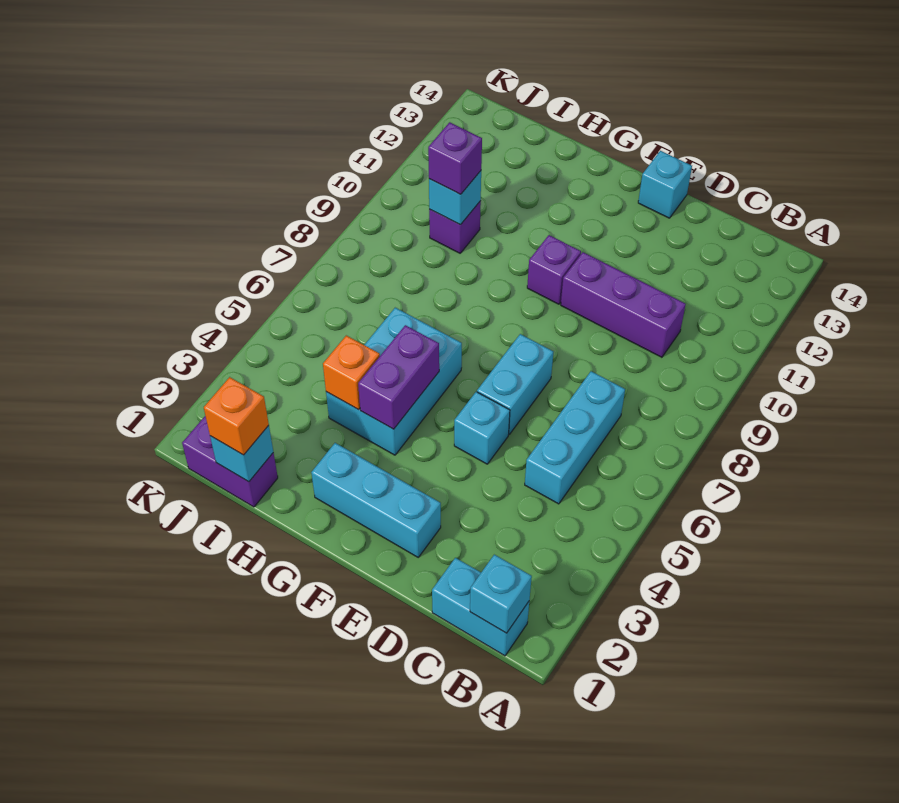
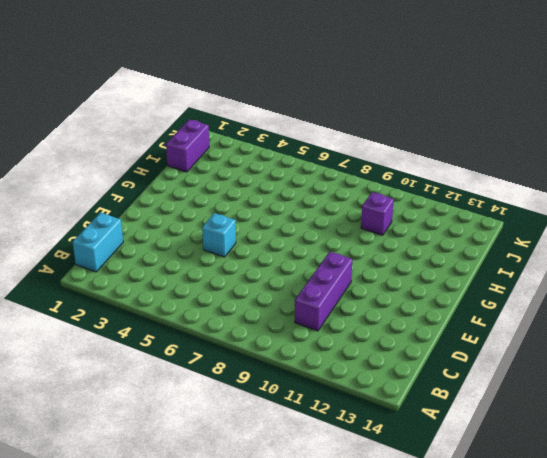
none -> cyan brick C5:C7 level 1
none -> cyan brick E2:G2 level 1
none -> cyan brick E6:E7 level 1

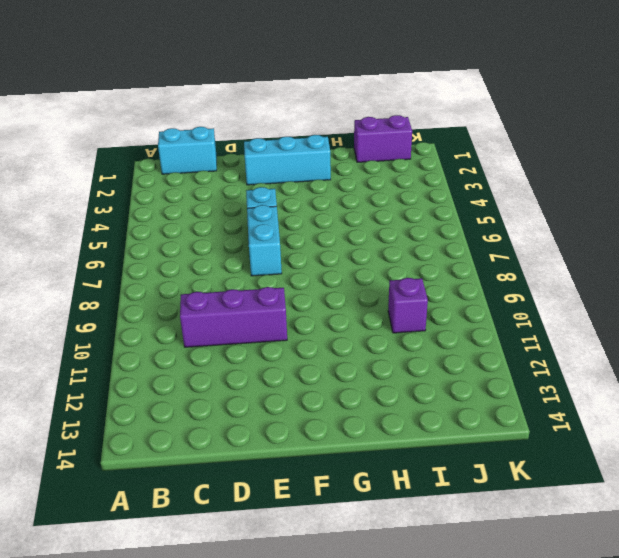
none -> cyan brick C5:C7 level 1
none -> cyan brick E14 level 1
none -> purple brick F10 level 1

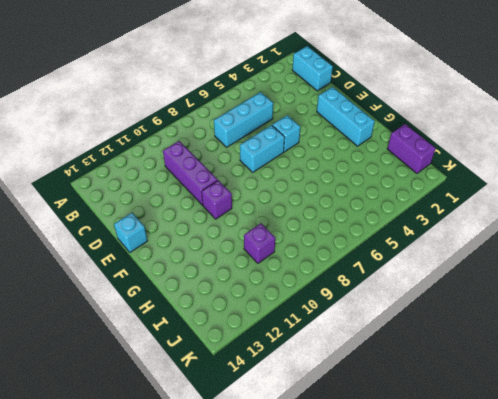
none -> cyan brick G4:H6 level 1
none -> cyan brick B1 level 2
none -> purple brick G4:G5 level 2

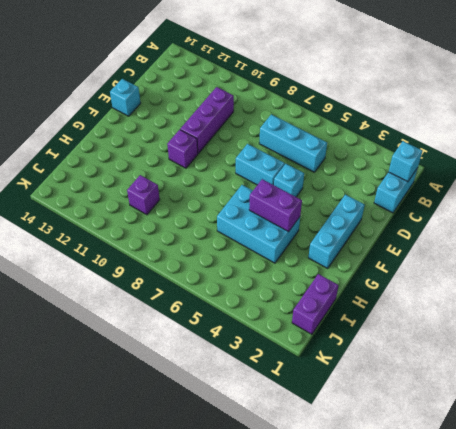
none -> orange brick H4 level 2
none -> cyan brick I1 level 2
none -> cyan brick I10 level 2

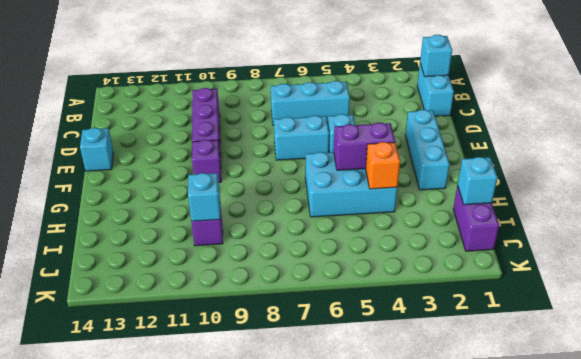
none -> orange brick I1 level 3
none -> purple brick I10 level 3

